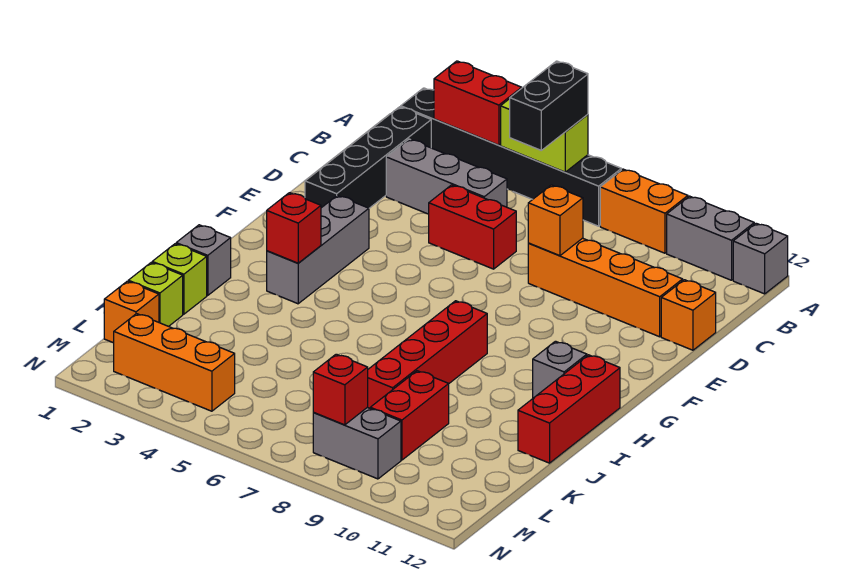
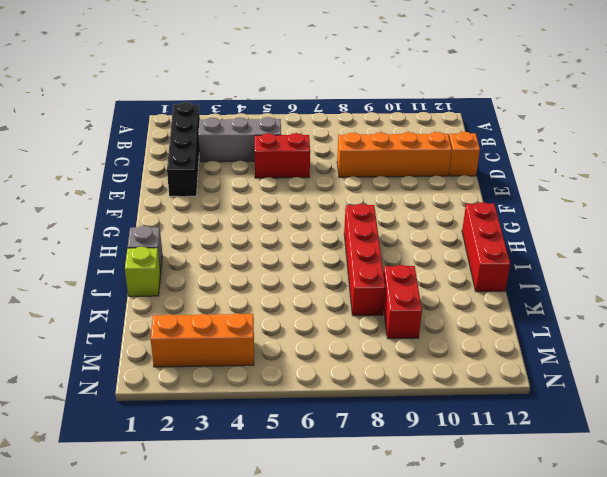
none -> black brick A2:A7 level 1
none -> orange brick A8:A9 level 1
none -> grey brick A10:A11 level 1

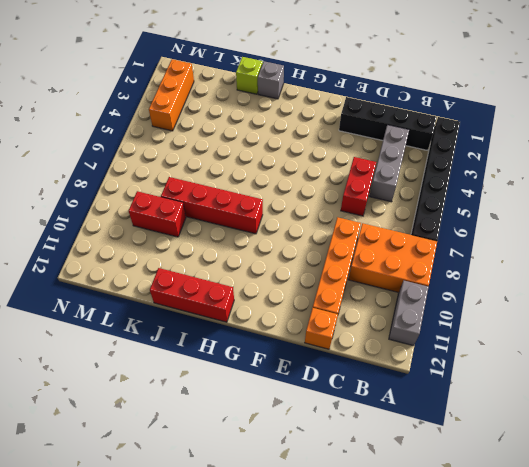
orange brick A8:C9 level 1 -> orange brick A8:A9 level 1
none -> grey brick A12 level 1
none -> grey brick F3:H3 level 1
none -> grey brick H11 level 1

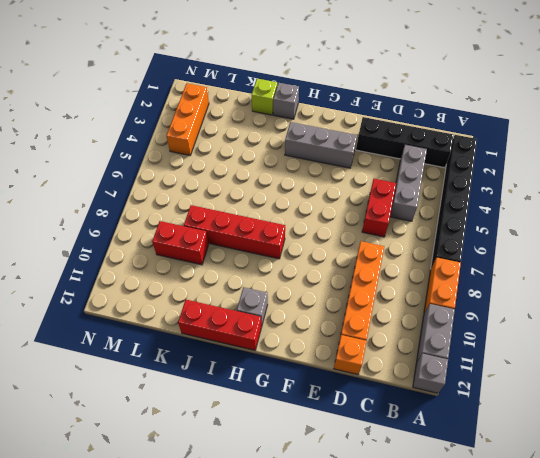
none -> lime brick K1 level 1
none -> orange brick L1 level 1
none -> grey brick M8:M9 level 1

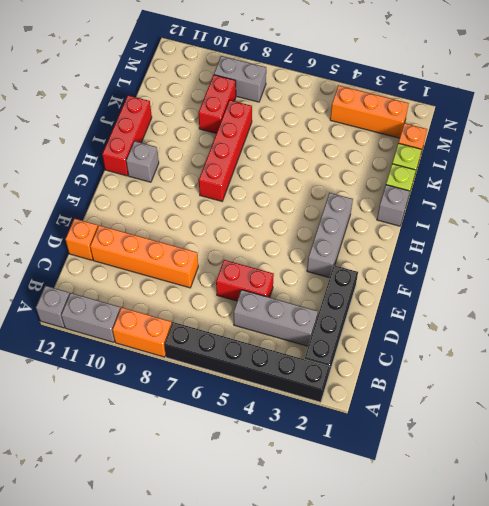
none -> red brick A3:A4 level 2
none -> lime brick A5:A6 level 2
none -> orange brick D8 level 2

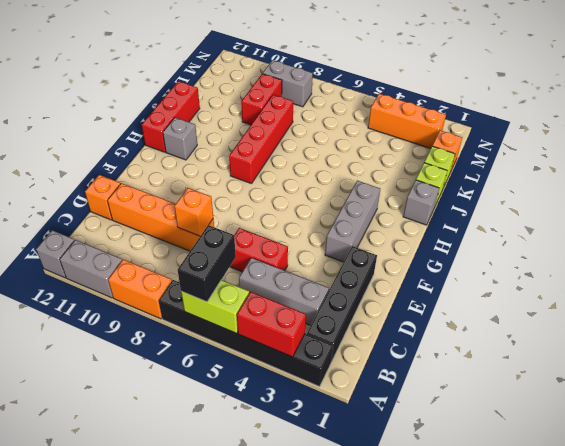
none -> red brick H3 level 2
none -> red brick M8 level 2

